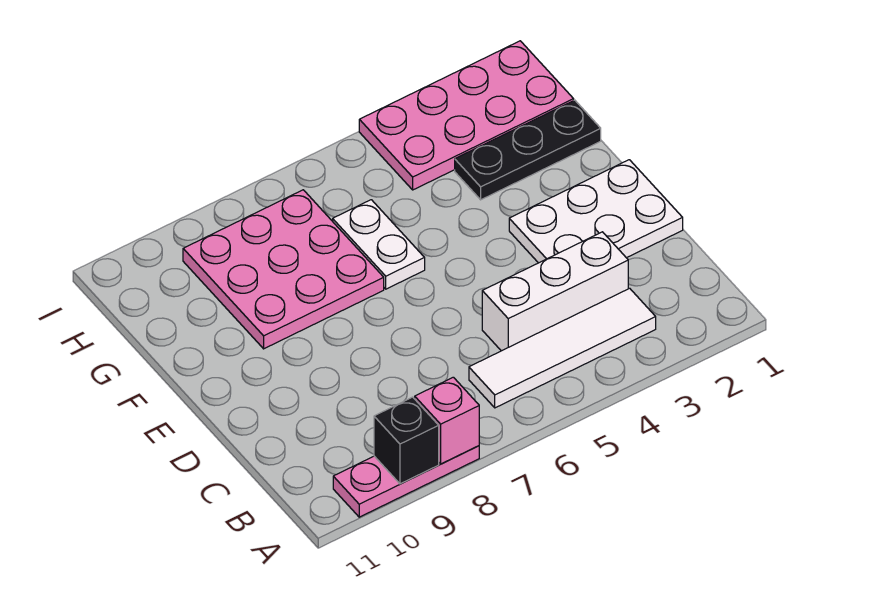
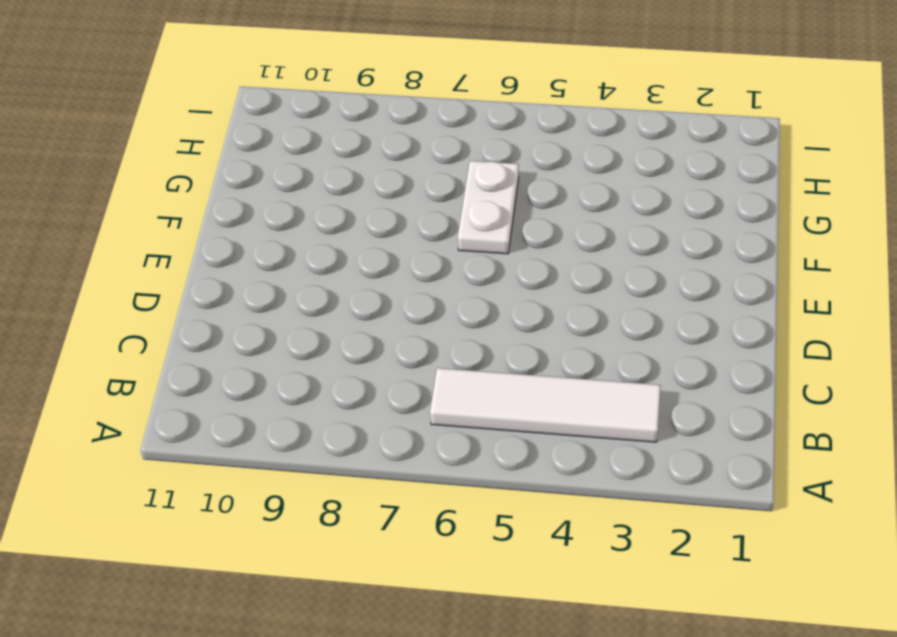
none -> pink plate A8:A10 level 1
none -> white brick C3:C5 level 1

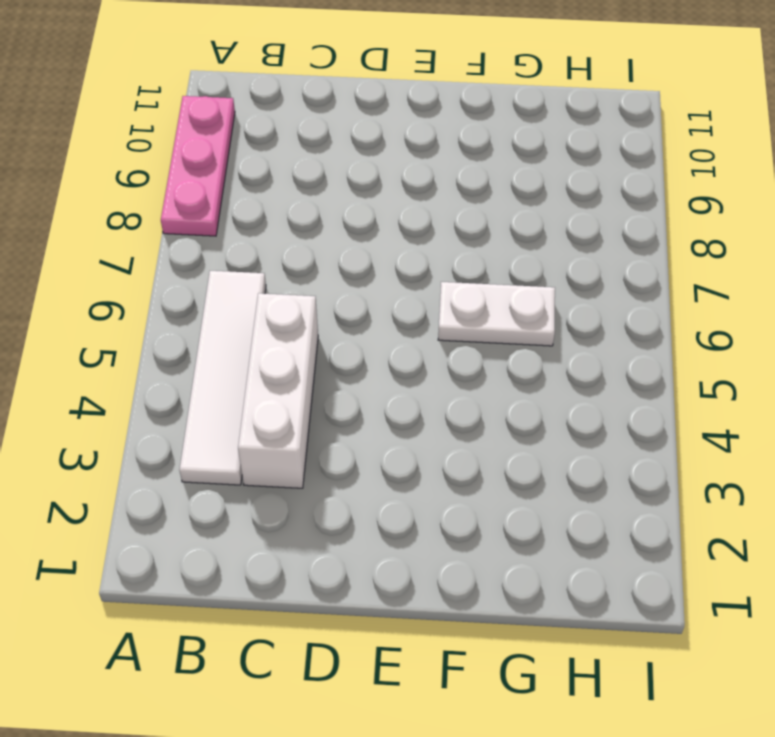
none -> white plate D1:E3 level 1
none -> pink plate F7:H9 level 1

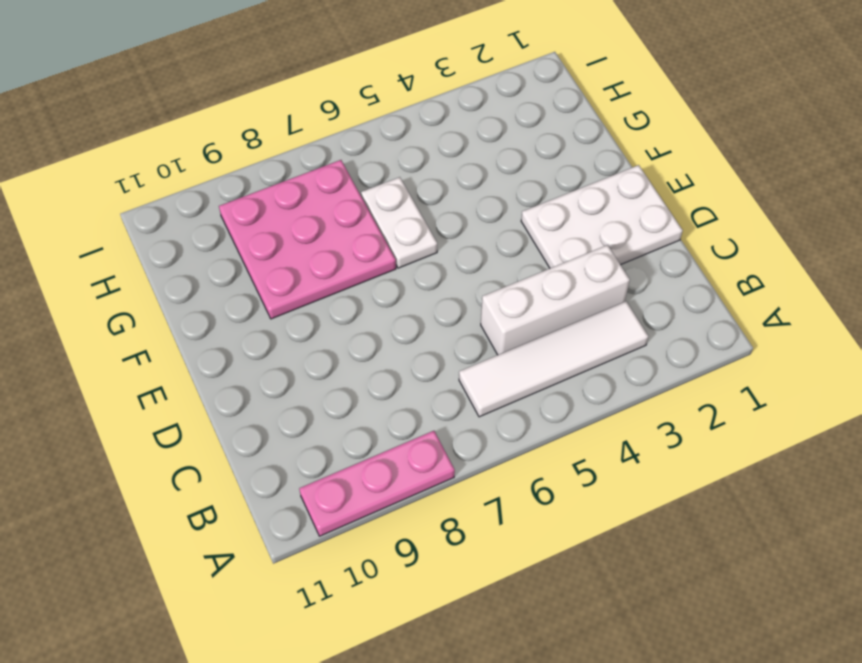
none -> black plate G1:G3 level 1
none -> pink plate H1:I4 level 1

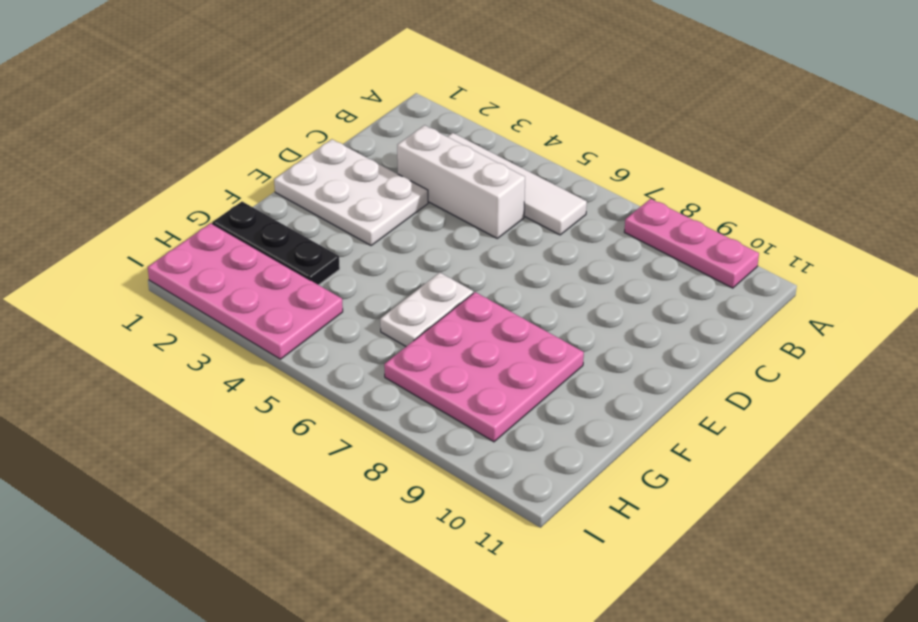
none -> pink brick A8 level 2
none -> black brick A9 level 2

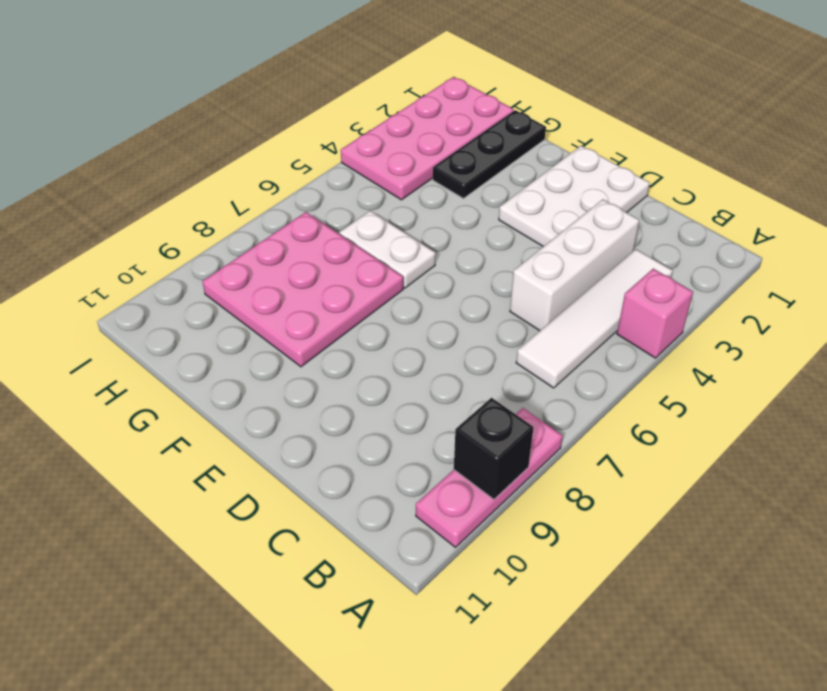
pink brick A4 level 1 -> pink brick A8 level 2

